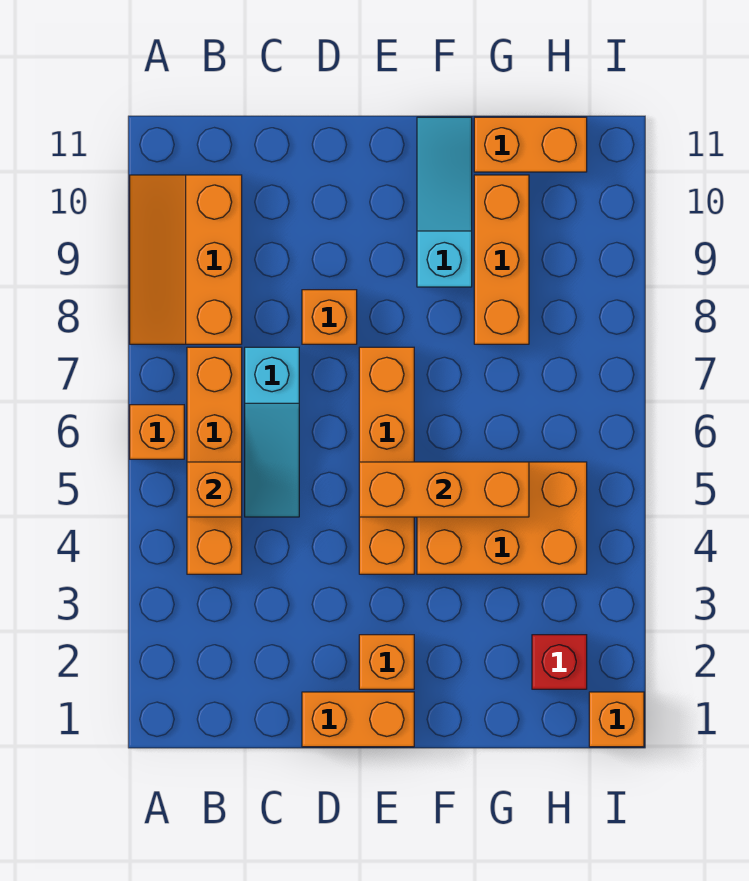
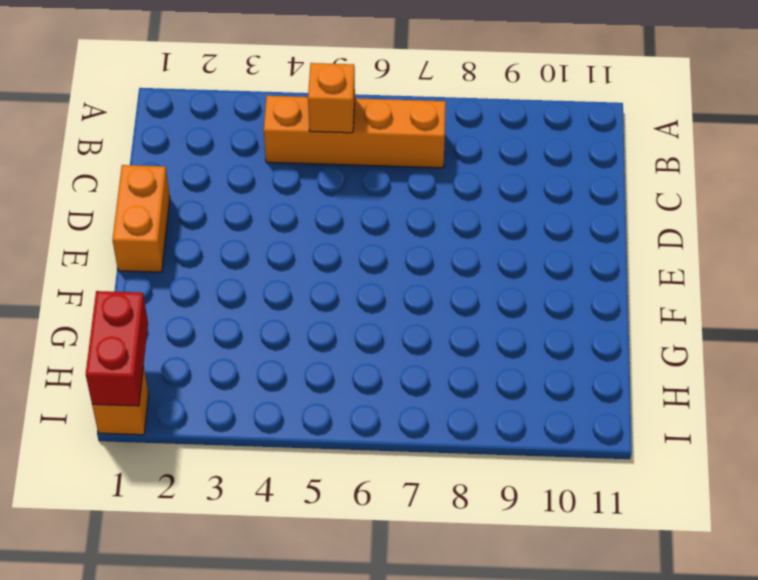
red brick H1:I1 level 2 -> none
none -> orange brick A6 level 1
none -> orange slope A8:B10 level 1 top B
none -> cyan slope C5:C7 level 1 top 7

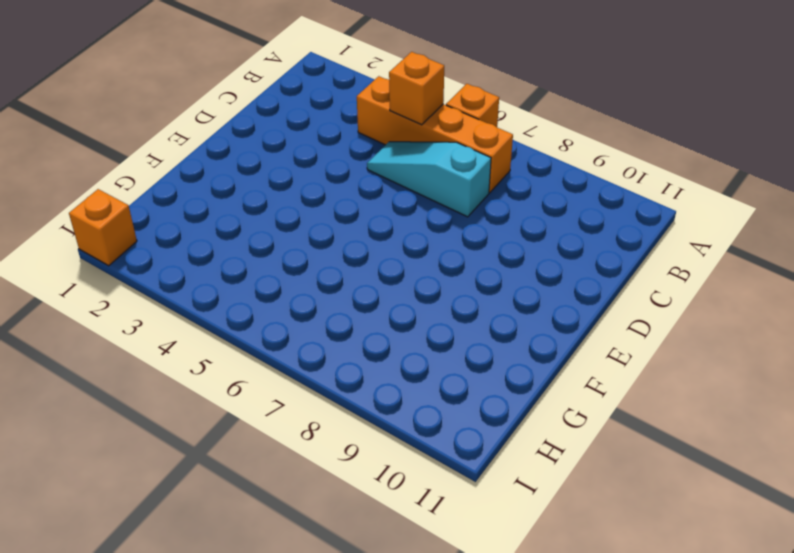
none -> orange slope A8:B10 level 1 top B
none -> orange brick D1:E1 level 1
none -> orange brick D8 level 1

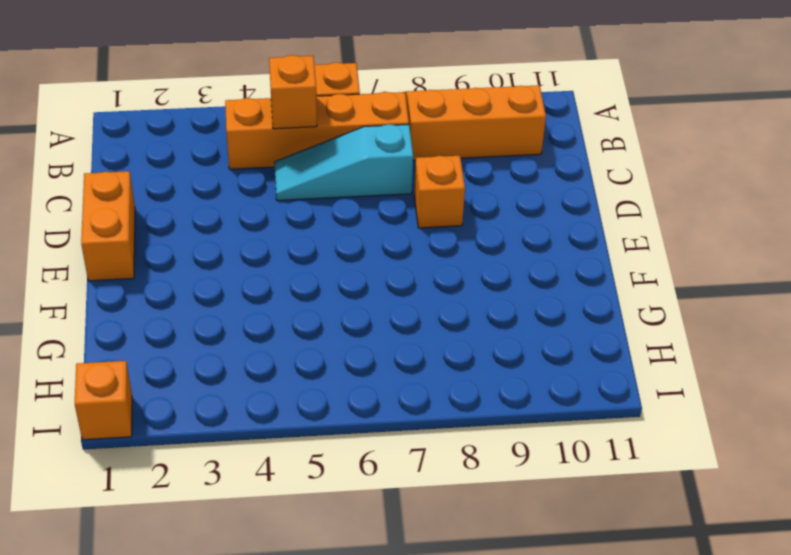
none -> orange brick E2 level 1
none -> orange brick E4:E7 level 1
none -> orange brick F4:H5 level 1

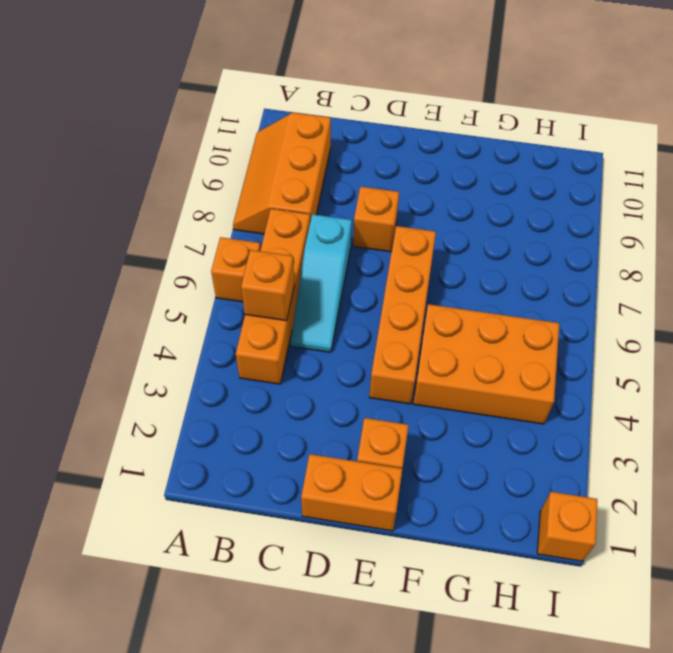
none -> cyan slope F9:F11 level 1 top 9
none -> orange brick G8:G10 level 1
none -> orange brick G11:H11 level 1

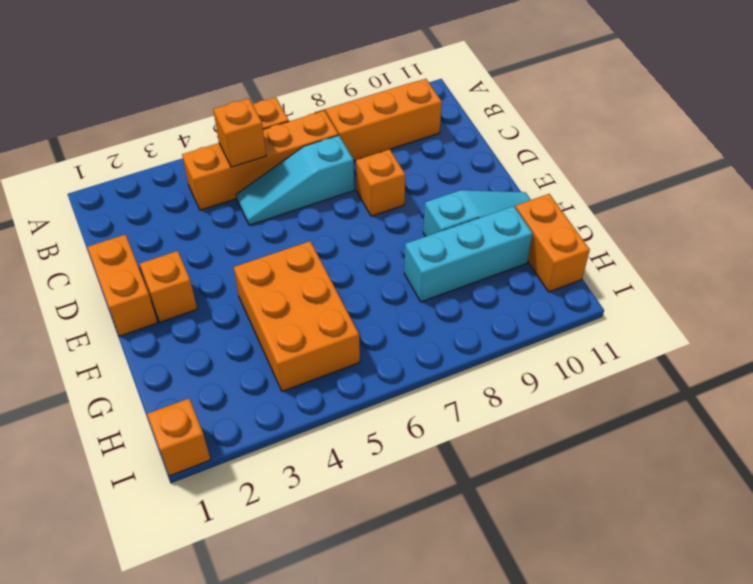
cyan brick G8:G10 level 1 -> orange brick G8:G10 level 1
none -> orange brick E4:E7 level 1
none -> red brick H2 level 1
none -> orange brick E5:G5 level 2

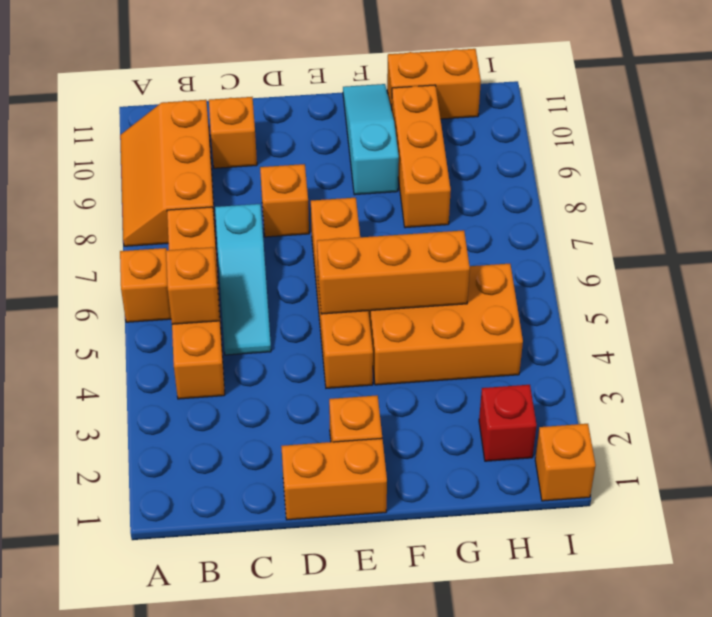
orange brick C10 level 1 -> none

